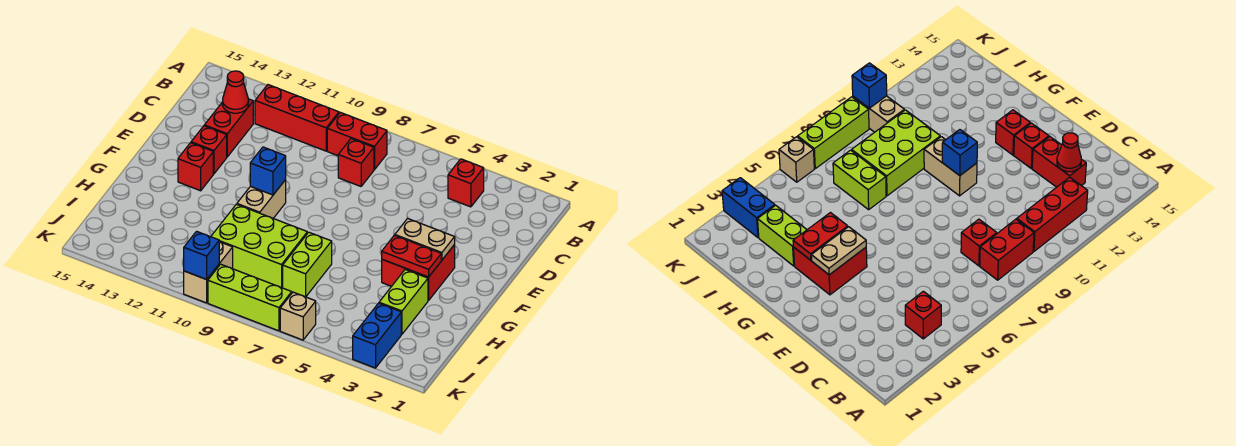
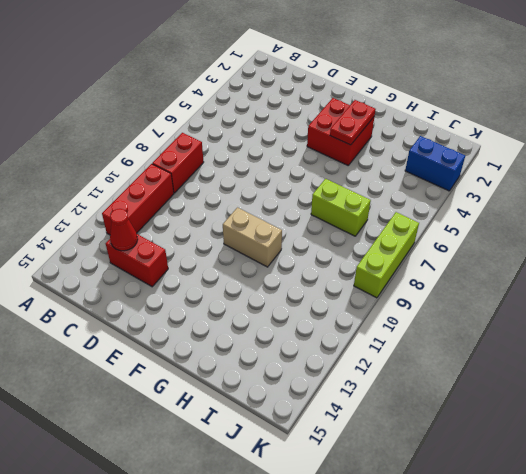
none -> red brick B4 level 1
none -> red brick C8 level 1
none -> red brick E13 level 1

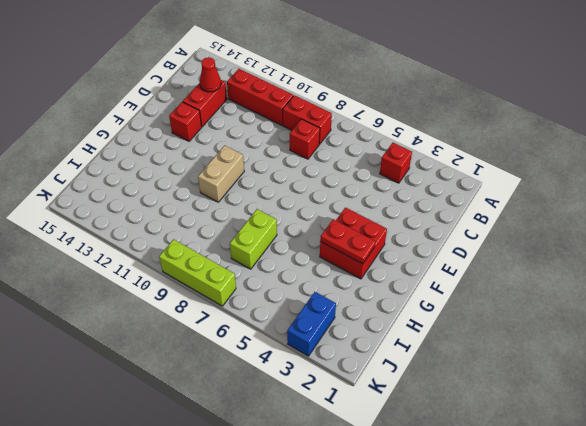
none -> red brick F13 level 1
none -> lime brick H3:I3 level 1
none -> lime brick H8:I10 level 1

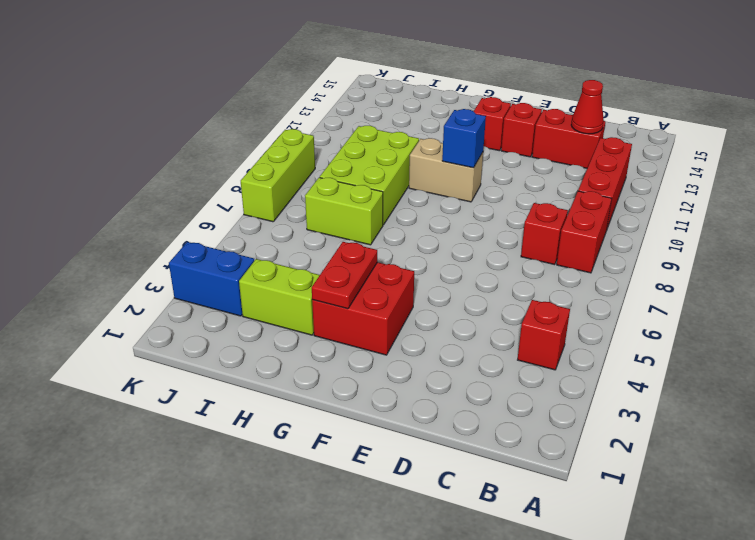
none -> tan brick J10:K10 level 1
none -> tan brick K6 level 1
none -> tan plate F3:F4 level 2

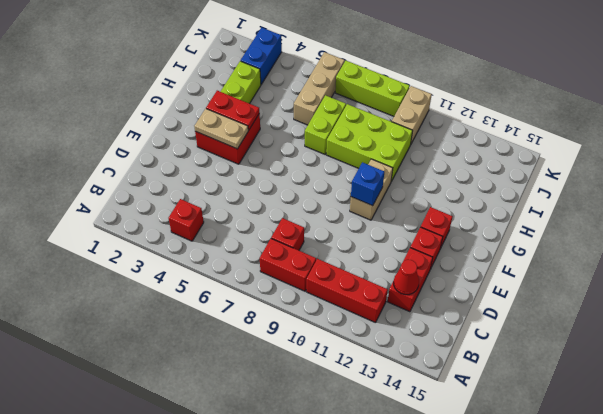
tan brick I6:K6 level 1 -> tan brick K6 level 1
none -> blue brick K10 level 2

